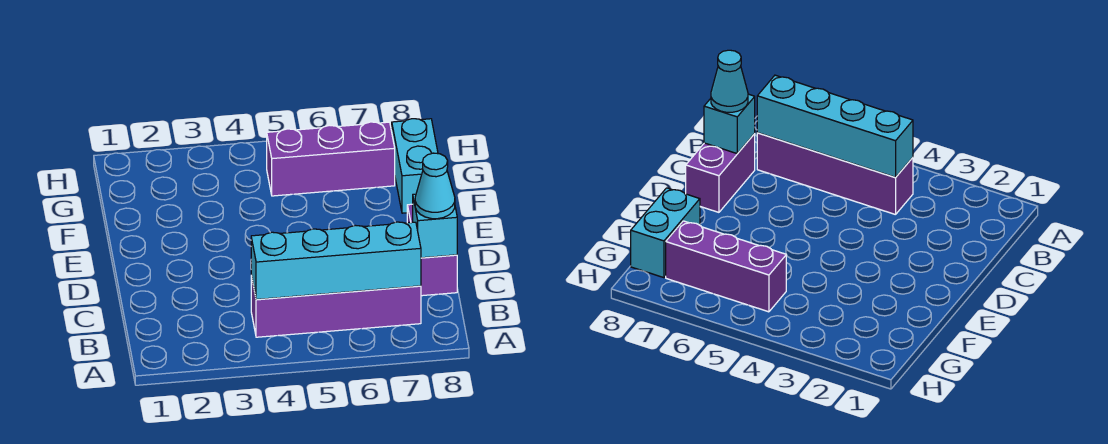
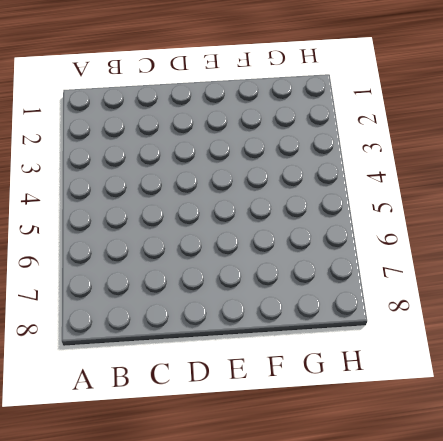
none -> purple brick B4:B7 level 1
none -> purple brick C8:D8 level 1

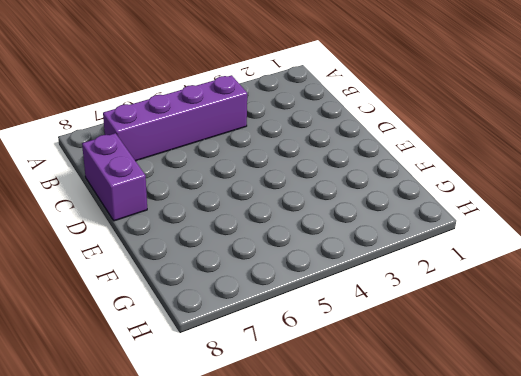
none -> cyan brick F8:G8 level 1
none -> purple brick G5:G7 level 1

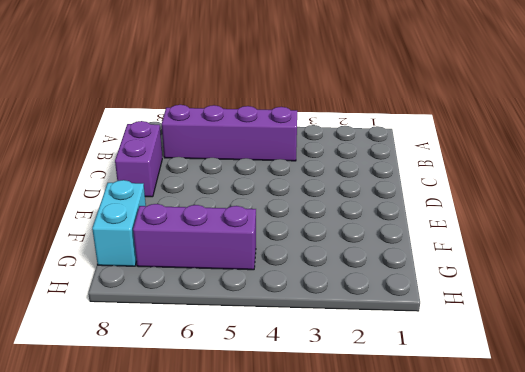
none -> cyan brick B4:B7 level 2
none -> cyan brick C8 level 2

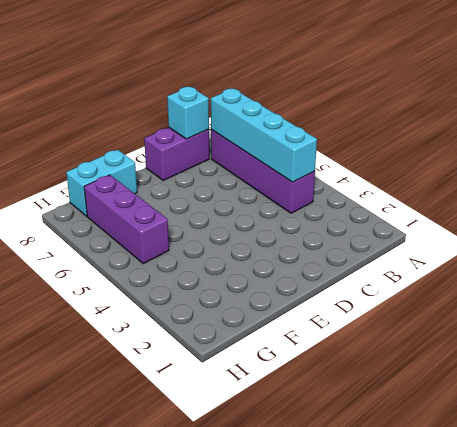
none -> cyan cone C8 level 3

